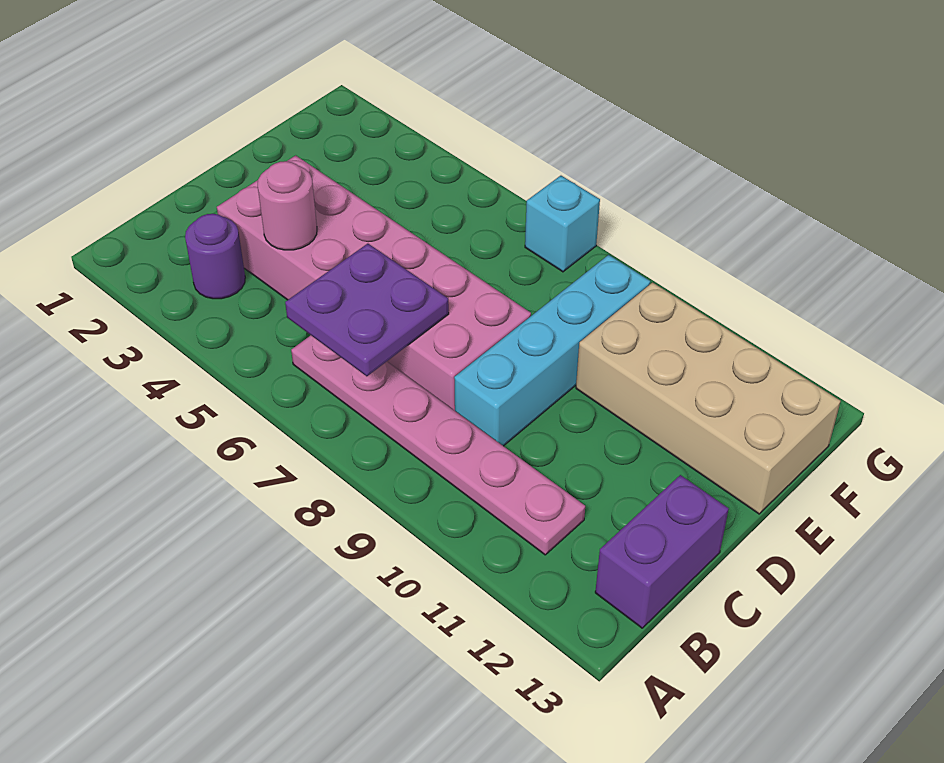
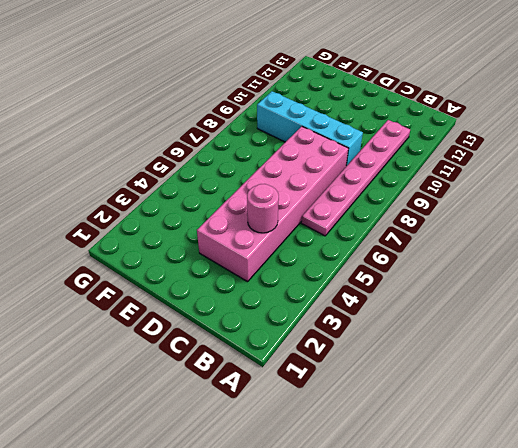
none -> purple round brick B3 level 1
none -> purple brick B13:C13 level 1

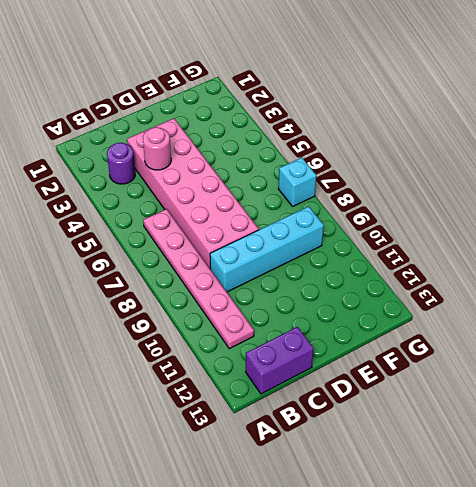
none -> tan brick E10:F13 level 1
none -> purple plate B6:C7 level 2

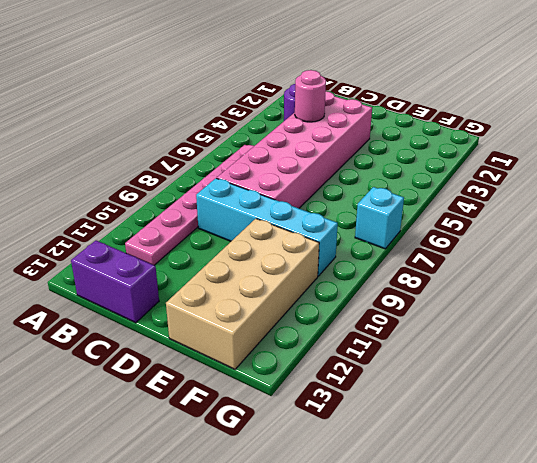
none -> purple plate B6:C7 level 2

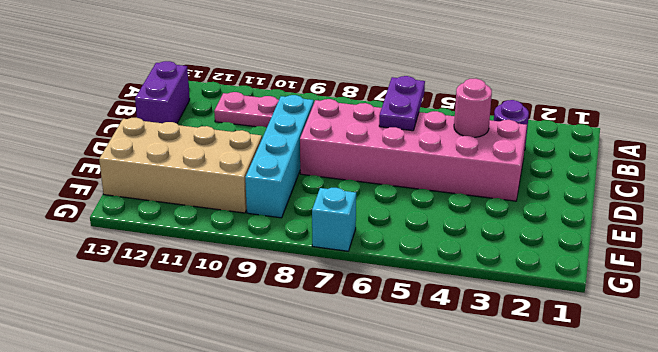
purple plate B6:C6 level 2 -> purple plate B6:C7 level 2

